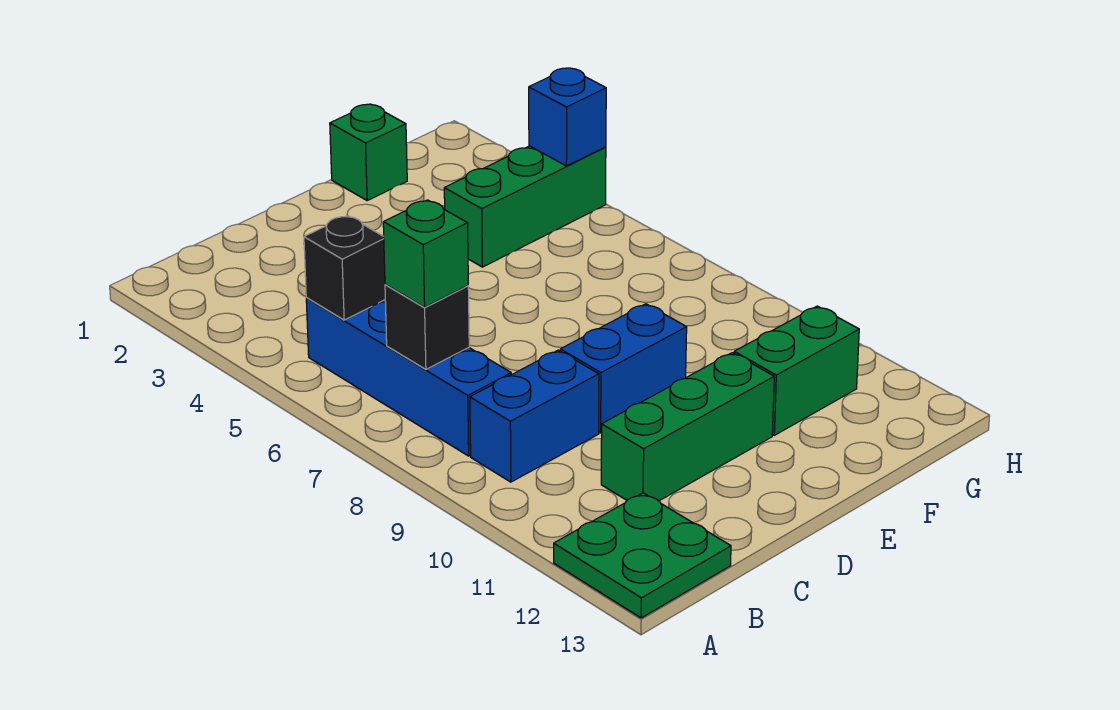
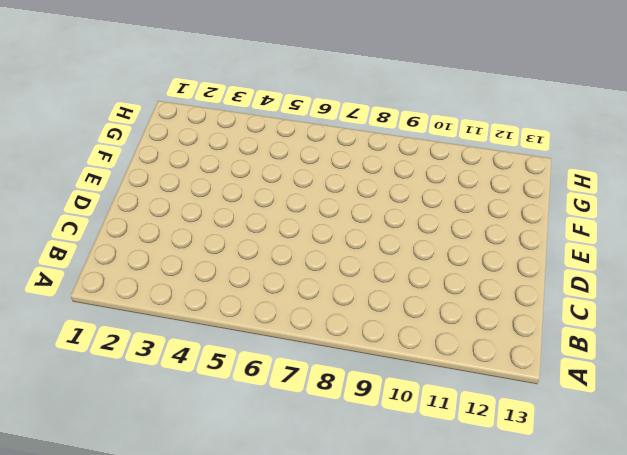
none -> green plate A12:B13 level 1
none -> blue brick B5:B8 level 1
none -> blue brick B9:C9 level 1

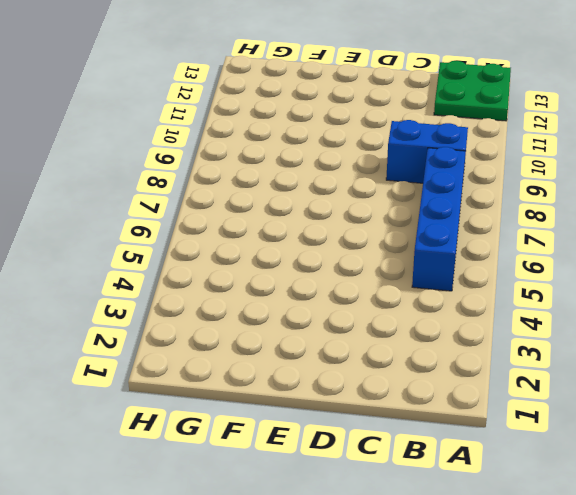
none -> green brick C11:E11 level 1
none -> blue brick D9:E9 level 1
none -> green brick F1 level 1

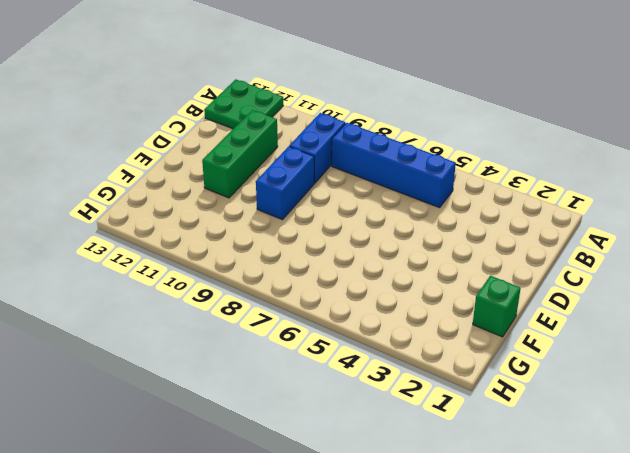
none -> green brick F4:H4 level 1
none -> green brick F11:G11 level 1
none -> black brick B5 level 2

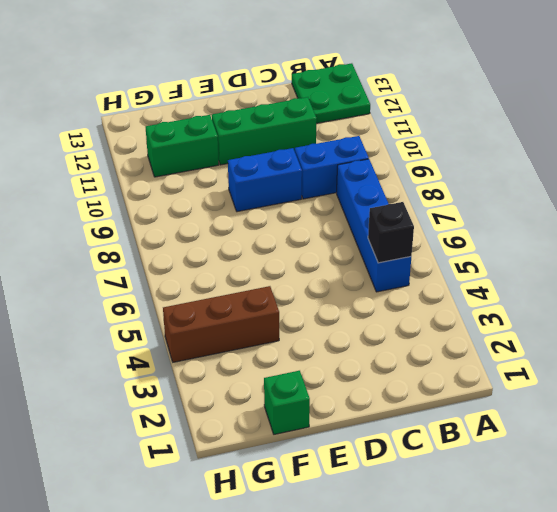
brown brick F4:H4 level 1 -> green brick F4:H4 level 1
none -> black brick B7 level 2
none -> blue brick H4 level 2
none -> green brick B7 level 3

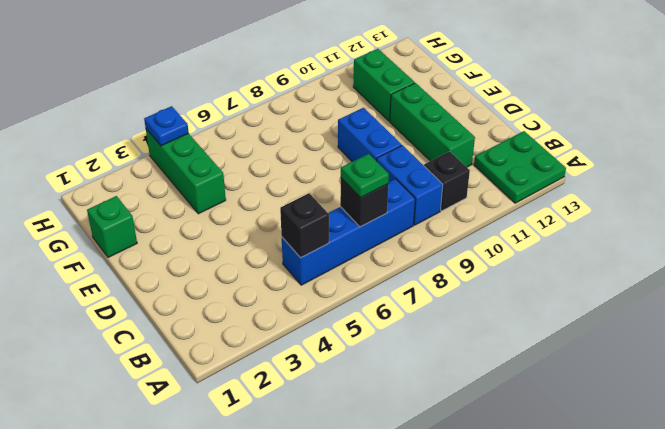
green plate B7 level 3 -> green brick B7 level 3
black brick B10 level 1 -> none
blue plate H4 level 2 -> blue brick H4 level 2

